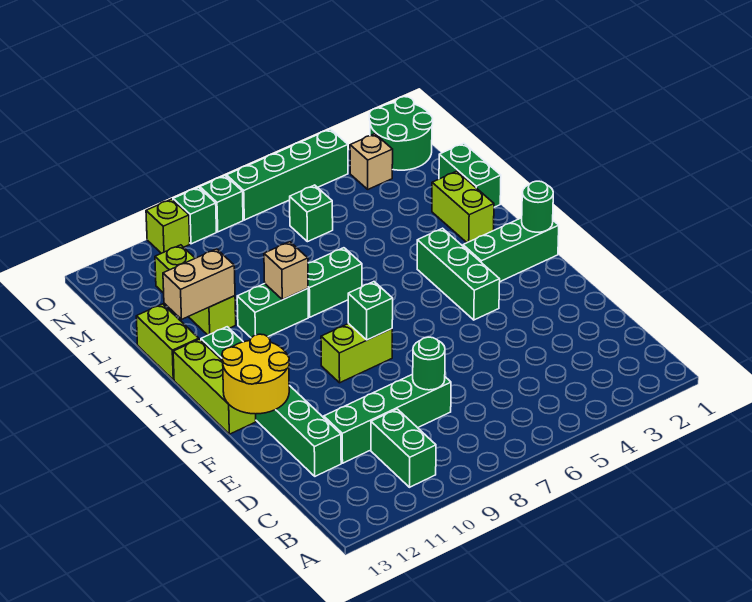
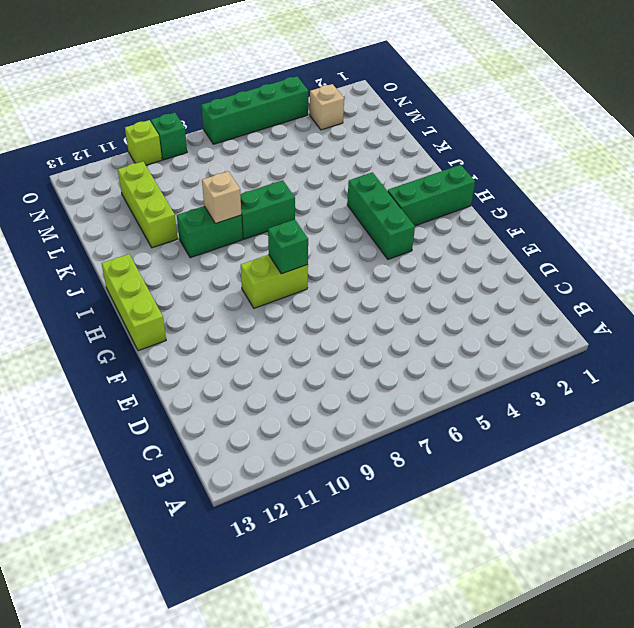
none -> green brick B10:C10 level 1
none -> green brick D8:D11 level 1
none -> green brick D12:I12 level 1

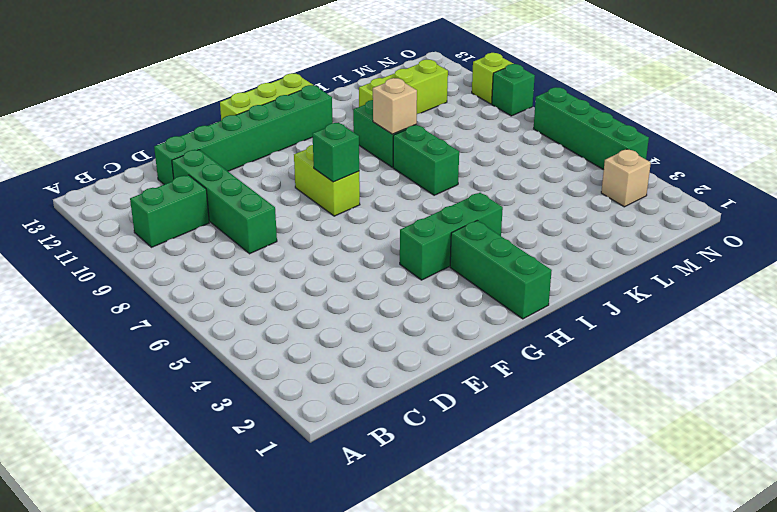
none -> lime brick J2:K2 level 1
none -> lime brick J13:K13 level 1
none -> green brick K1:L1 level 1

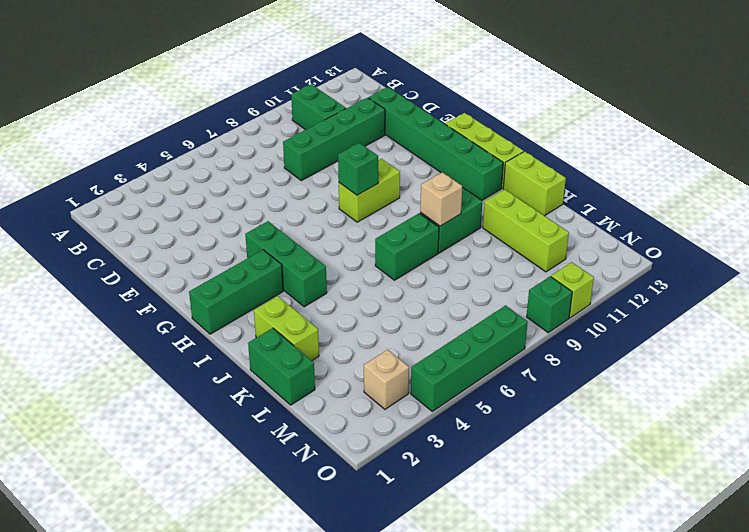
none -> green brick M6 level 1
none -> green round brick N1:O2 level 1
none -> green brick O8 level 1

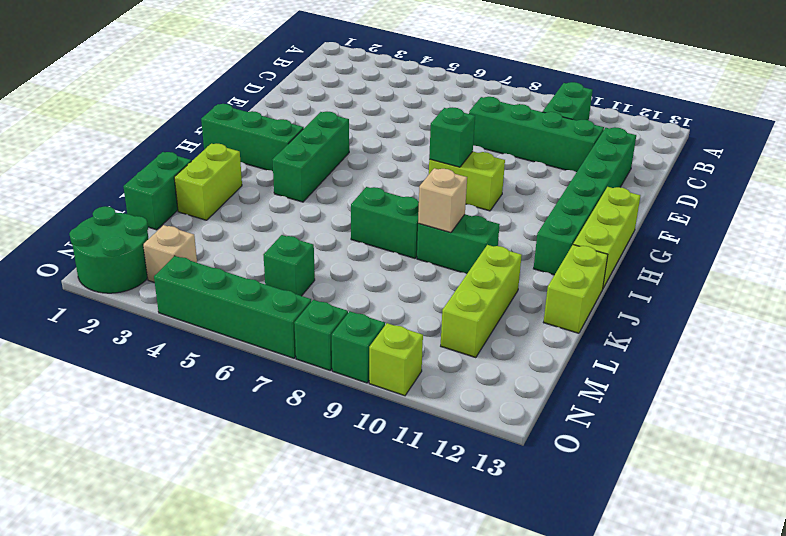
none -> green round brick D8 level 2
none -> yellow round brick F12:G13 level 2
none -> green round brick H1 level 2

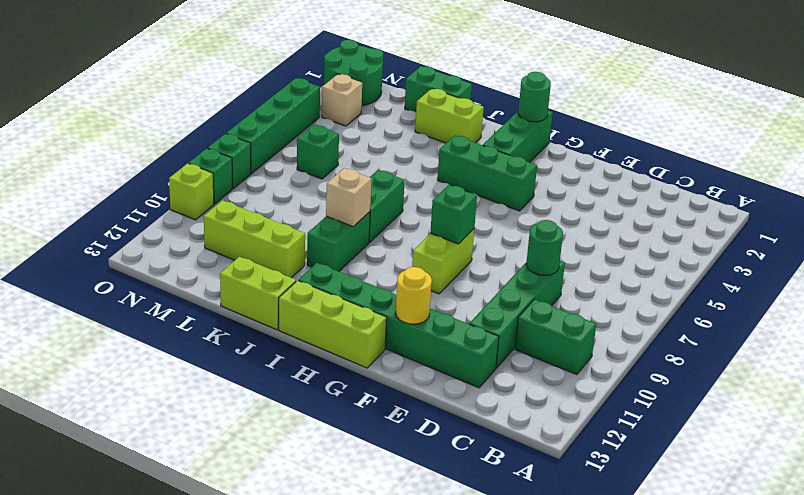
yellow round brick F12 level 2 -> yellow round brick F12:G13 level 2
none -> tan brick K11:K12 level 2

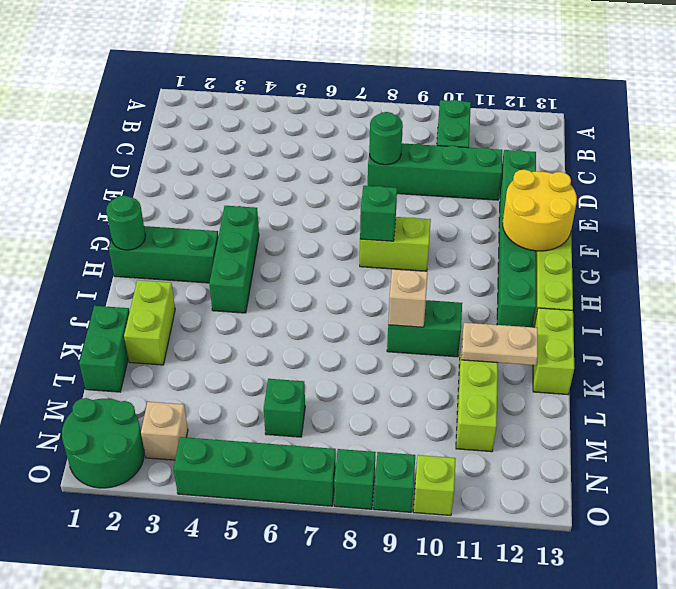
tan plate K11:K12 level 2 -> tan brick K11:K12 level 2
none -> green brick J7:J8 level 1

